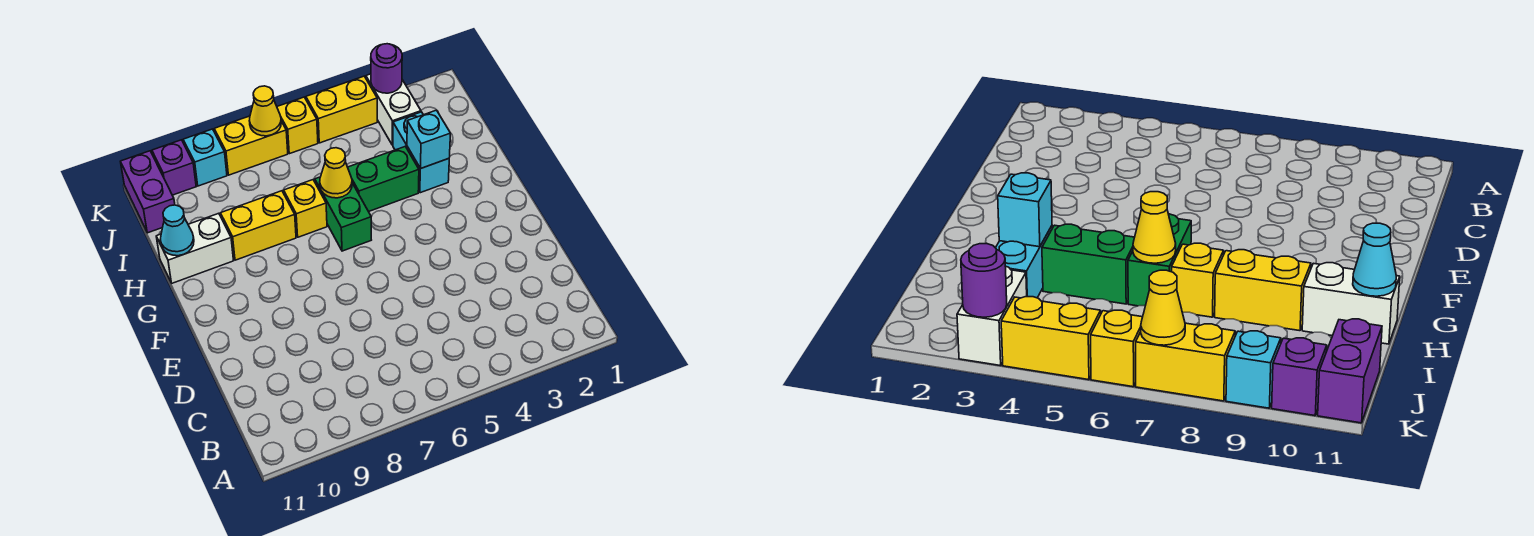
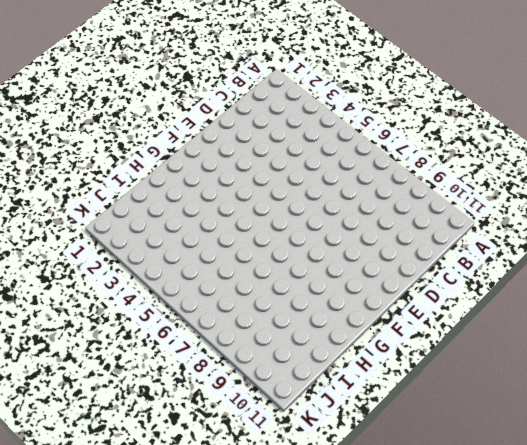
none -> green brick G6:H6 level 1
none -> cyan brick H3:I3 level 1
none -> green brick H4:H5 level 1

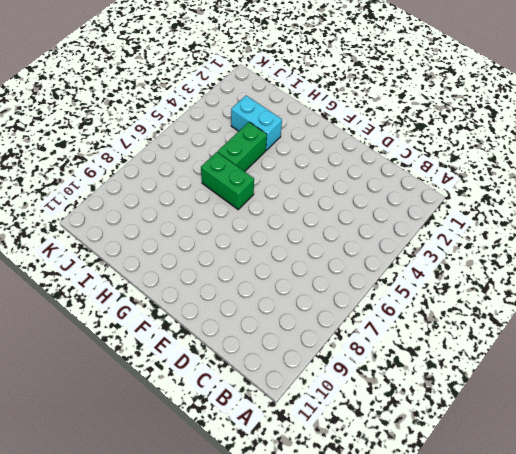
none -> yellow brick H7 level 1
none -> yellow brick H8:H9 level 1
none -> white brick H10:H11 level 1

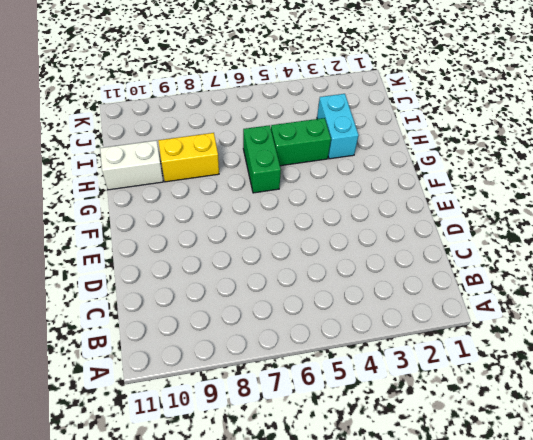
none -> yellow brick H7 level 1
none -> white brick J3:K3 level 1
none -> purple brick J11:K11 level 1

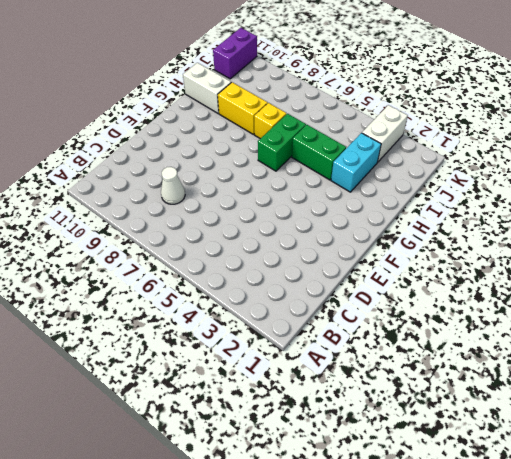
white cone C8 level 1 -> none
none -> yellow brick K4:K5 level 1
none -> yellow brick K6 level 1
none -> yellow brick K7:K8 level 1

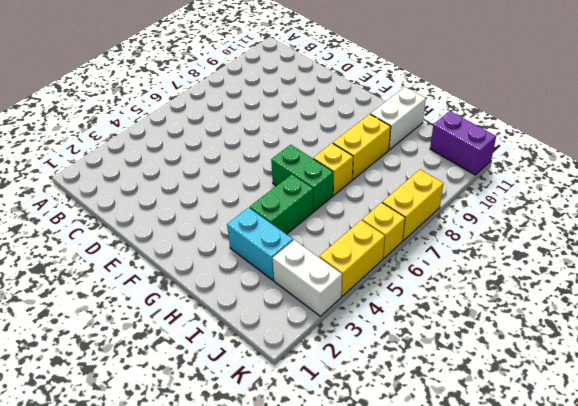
none -> cyan brick K9 level 1
none -> purple brick K10 level 1
none -> cyan brick H3 level 2

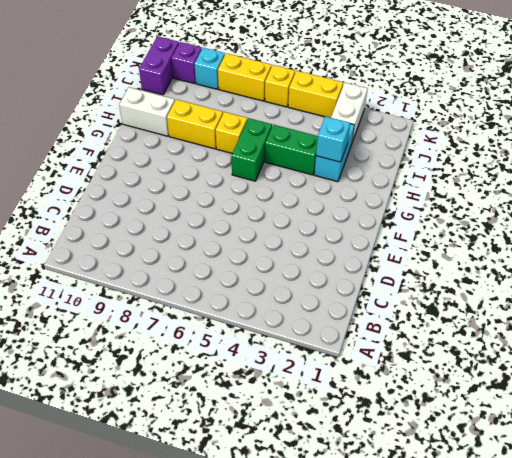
none -> yellow cone H6 level 2
none -> cyan cone H11 level 2
none -> purple round brick K3 level 2

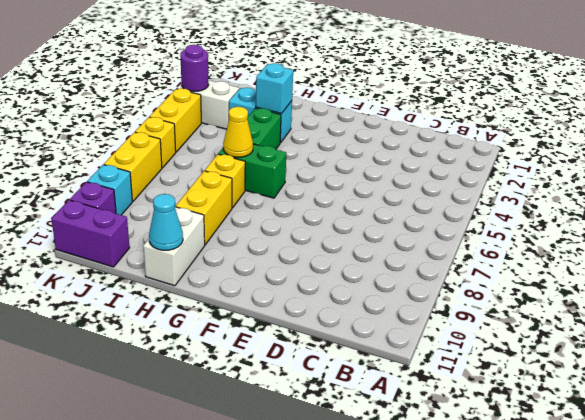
none -> yellow cone K7 level 2

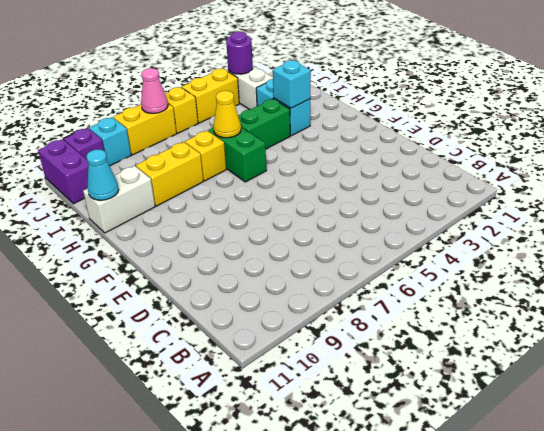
pink cone K7 level 2 -> yellow cone K7 level 2

